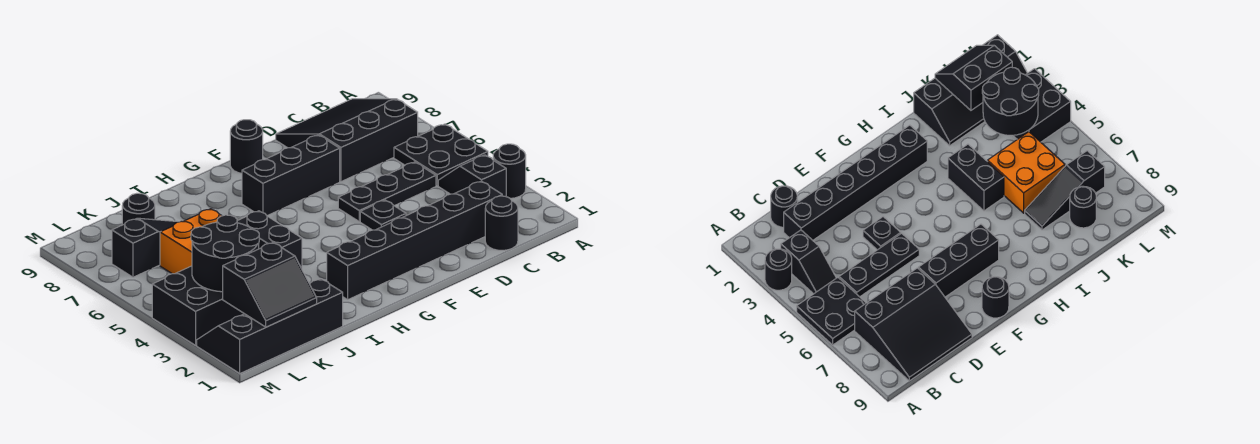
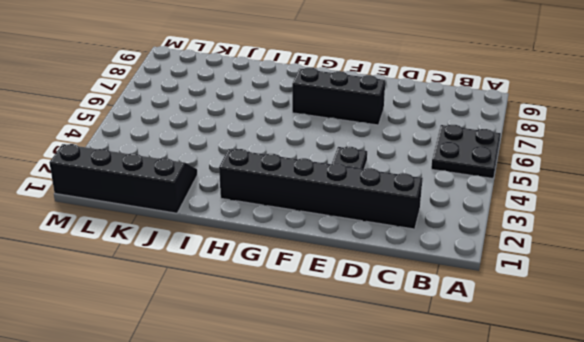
none -> black round brick A3 level 1
none -> black slope B3:B4 level 1 top 3
none -> black slope B7:D9 level 1 top 7

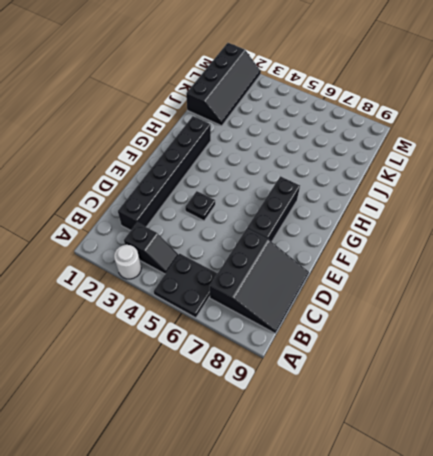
white round brick A3 level 1 -> black round brick A3 level 1
none -> black round brick C1 level 1
none -> black plate C5:E5 level 1
none -> black round brick F9 level 1

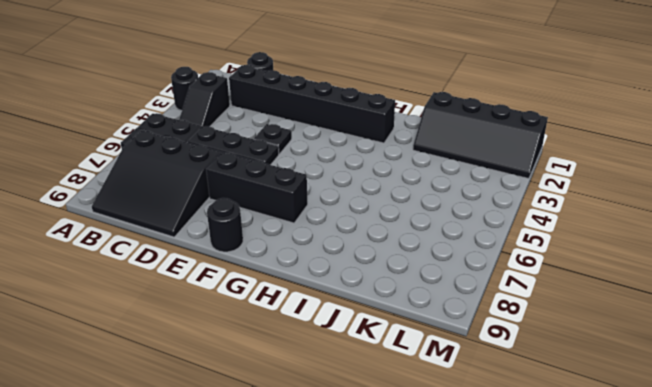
none -> black brick I4:I5 level 1
none -> orange brick J5:K6 level 1
none -> black slope J7:L7 level 1 top L

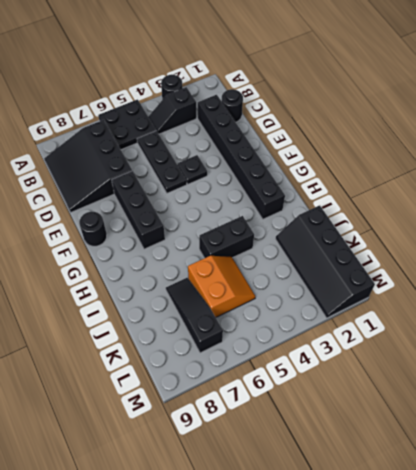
orange slope J5:K6 level 1 top 6 -> orange brick J5:K6 level 1
none -> black round brick K8 level 1
none -> black brick L3:M4 level 1
none -> black slope K1:L2 level 2 top 2

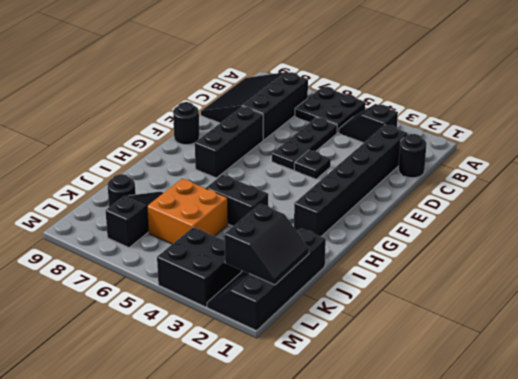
none -> black round brick A3 level 1
none -> black round brick K3:L4 level 2

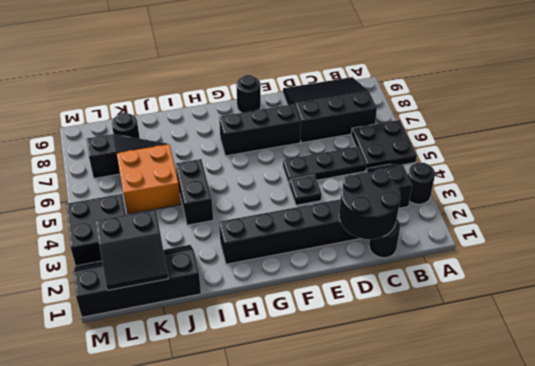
black round brick C1:D2 level 2 -> black round brick K3:L4 level 2

